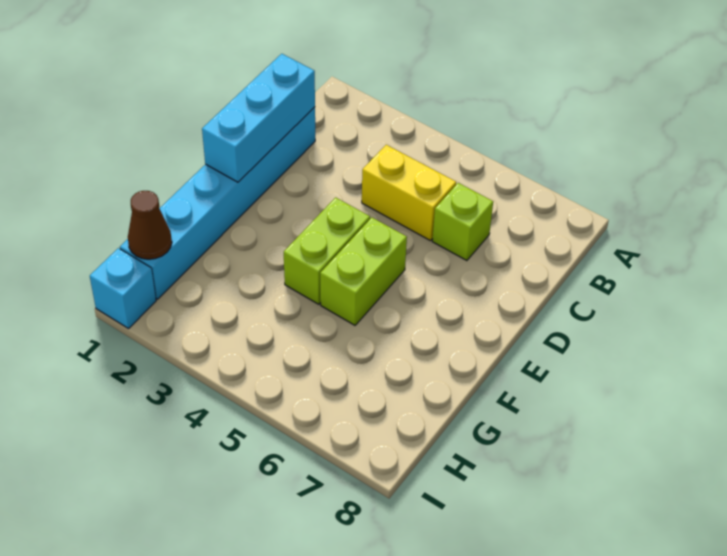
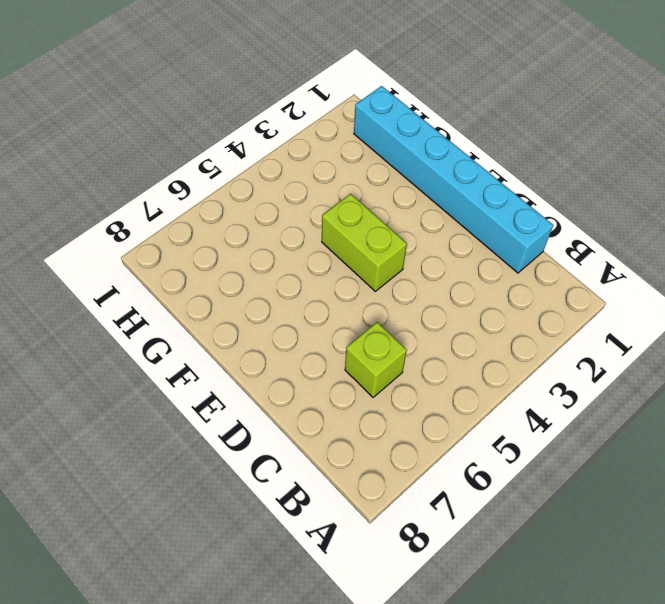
none -> yellow brick C4:C5 level 1
none -> lime brick E5:F5 level 1

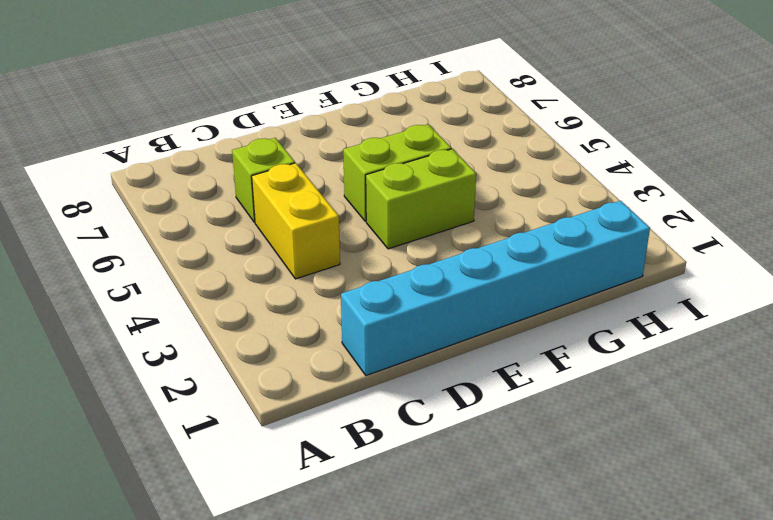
none -> cyan brick I1 level 1
none -> cyan brick C1:E1 level 2

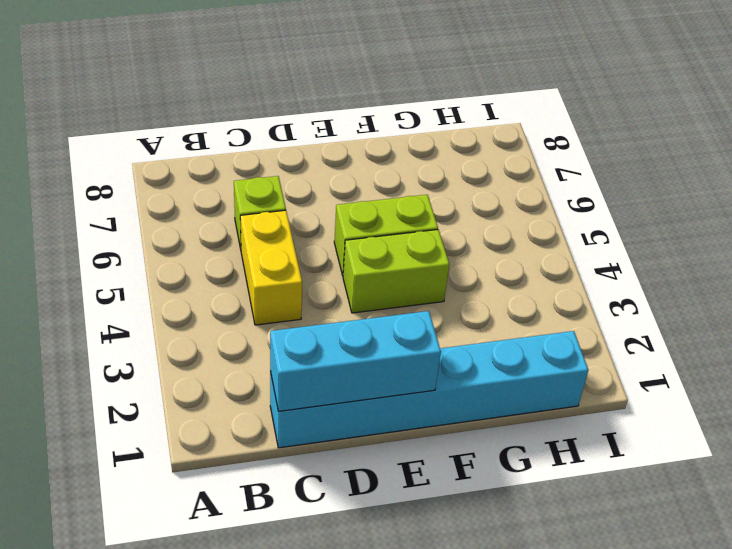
none -> cyan brick I1 level 1
none -> brown cone H1 level 2

